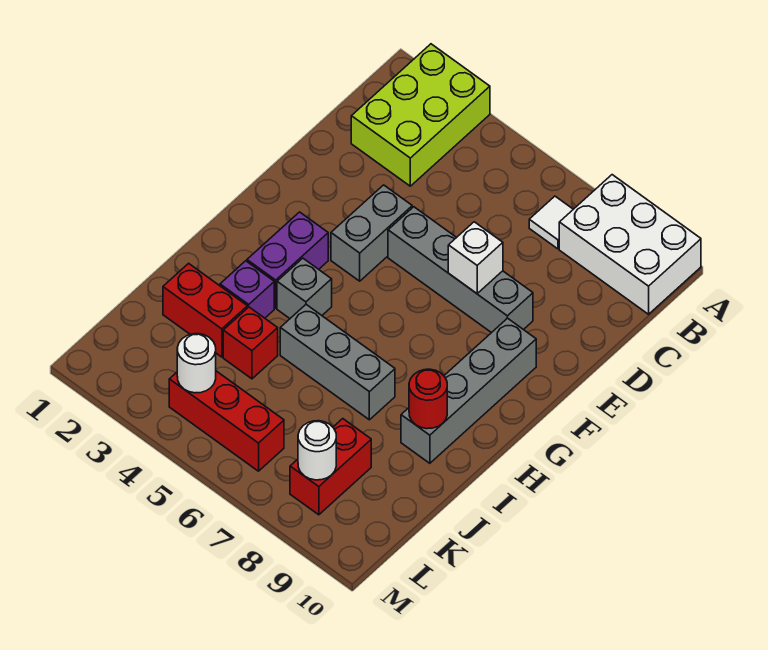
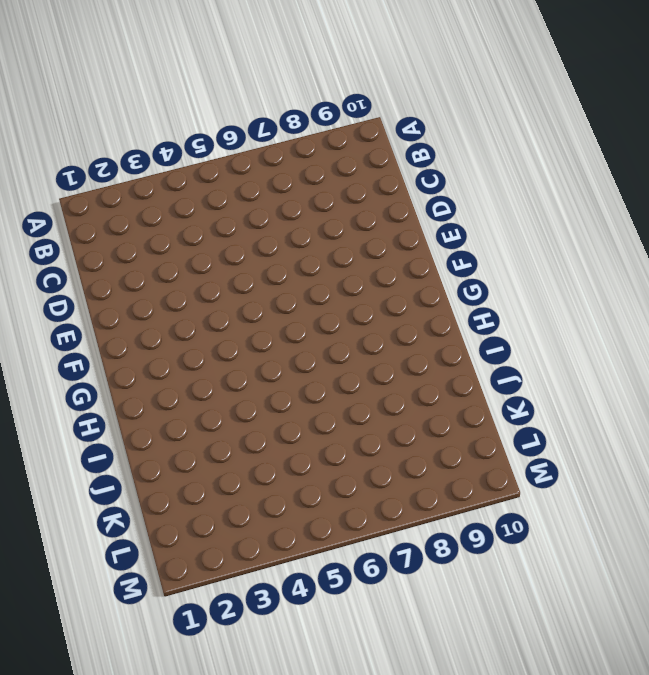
none -> lime brick A2:C3 level 1
none -> white brick A8:B10 level 1
none -> white tile B7 level 1

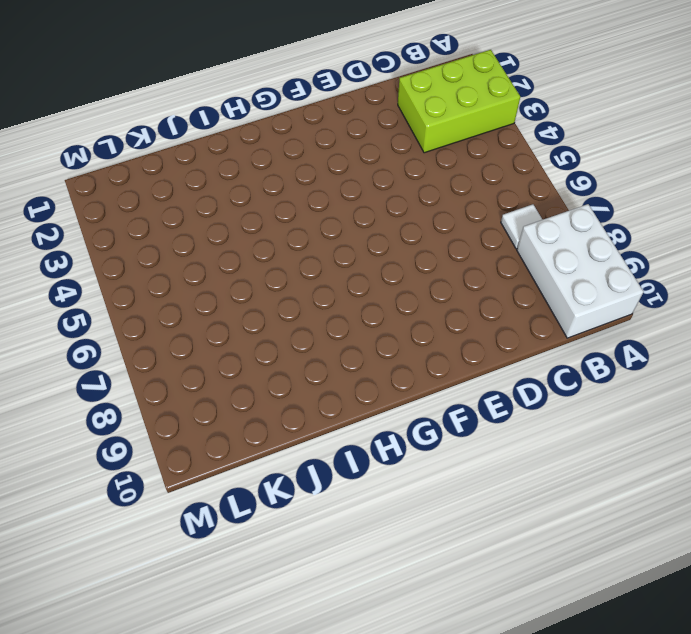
none -> grey brick E4:F4 level 1
none -> grey brick E5:E8 level 1
none -> grey brick F9:I9 level 1

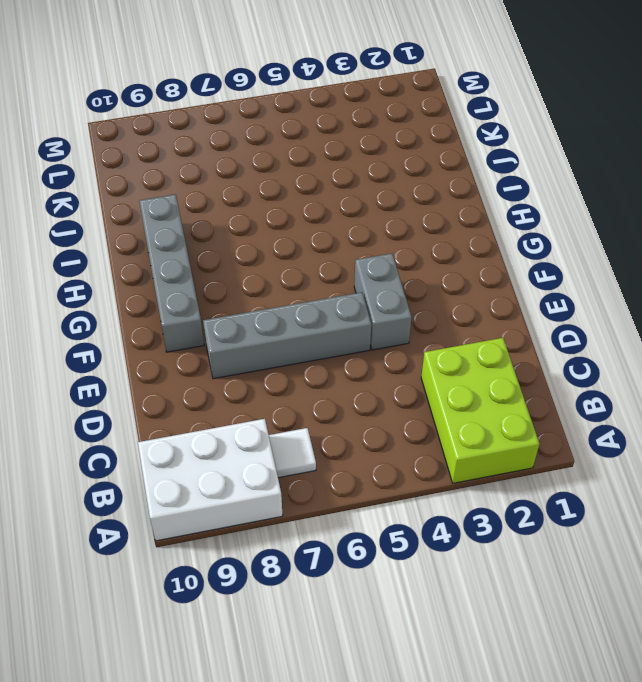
none -> purple brick G3:H3 level 1
none -> grey brick H4 level 1
none -> purple brick I3 level 1

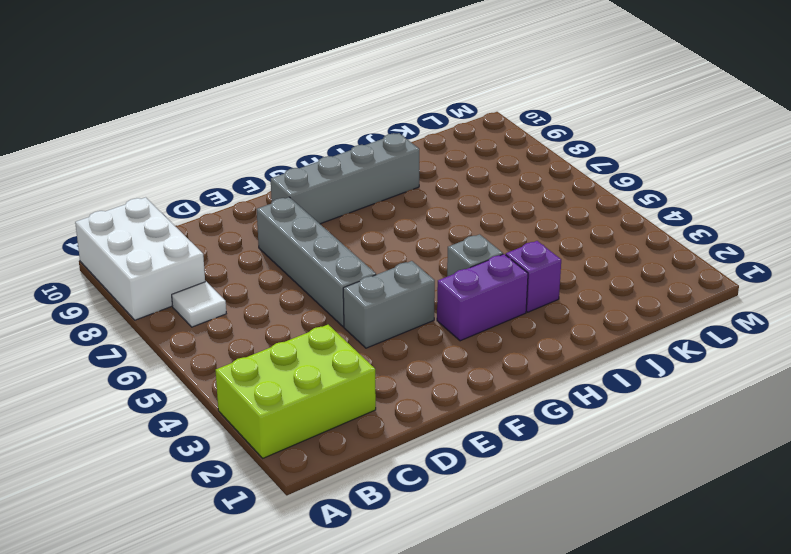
none -> grey brick I5:I7 level 1
none -> red brick J2:J3 level 1
none -> red brick J4 level 1

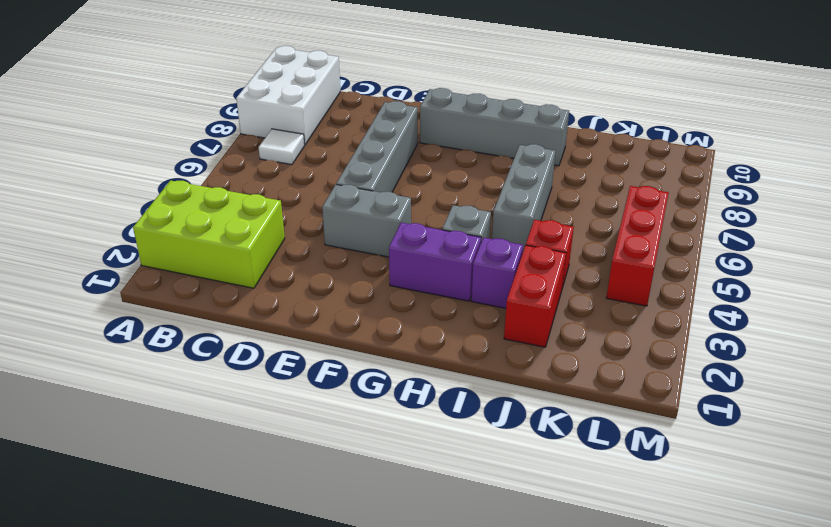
none -> red brick K8:L8 level 1
none -> white brick E7 level 2
none -> red round brick I9 level 2

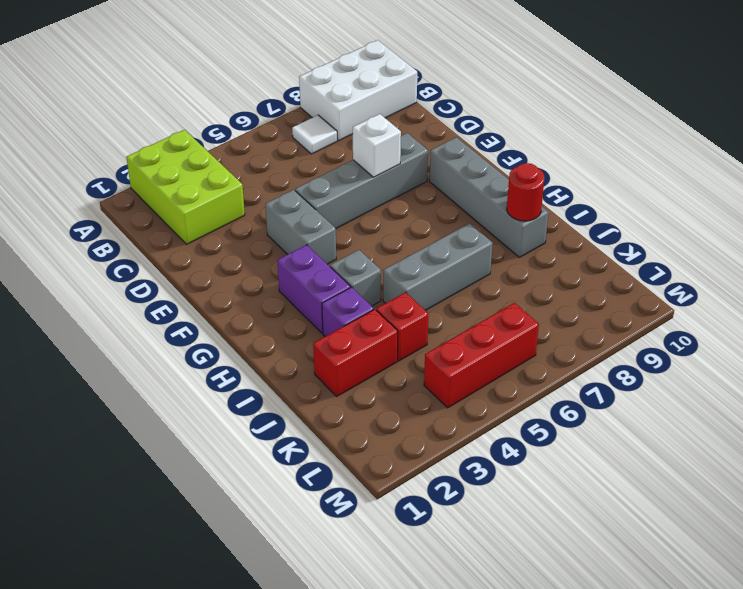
none -> red brick K8:L8 level 1
none -> white round brick L4 level 2
none -> white round brick L8 level 2

